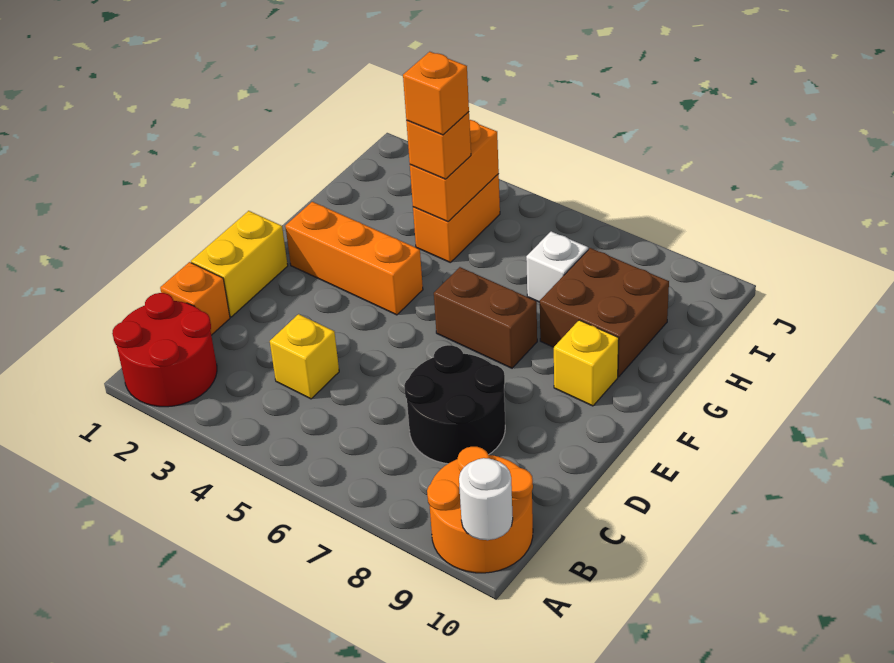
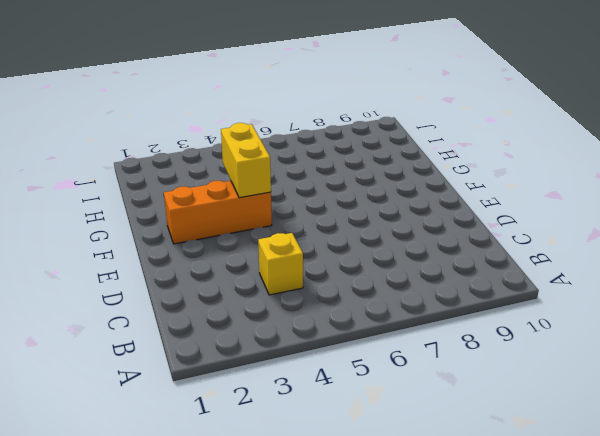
yellow brick F4:G4 level 2 -> yellow brick D1:E1 level 1
none -> red round brick A1:B2 level 1
none -> orange round brick A9:B10 level 1
none -> orange brick C1 level 1

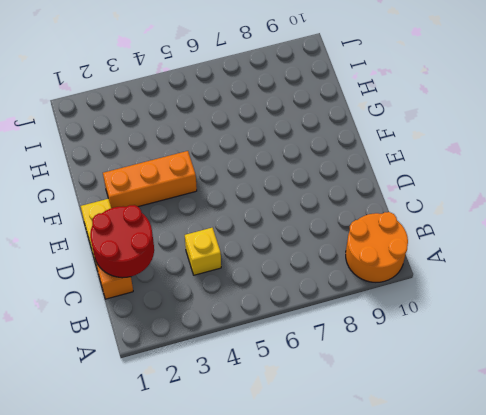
red round brick C1:D2 level 2 -> red round brick A1:B2 level 1
none -> black round brick C7:D8 level 1
none -> brown brick F6:F7 level 1
none -> yellow brick F9 level 1

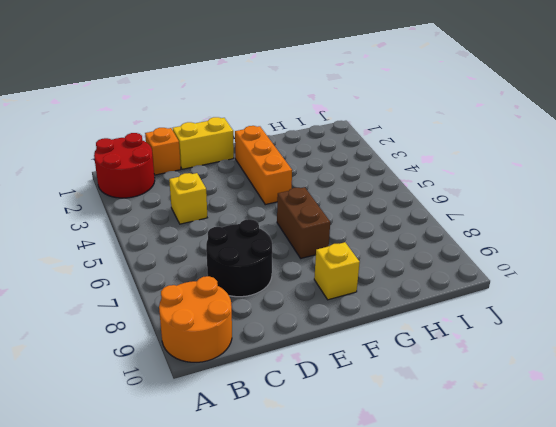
none -> brown brick G8:H9 level 1
none -> orange brick H4:I4 level 1
none -> white brick H7 level 1

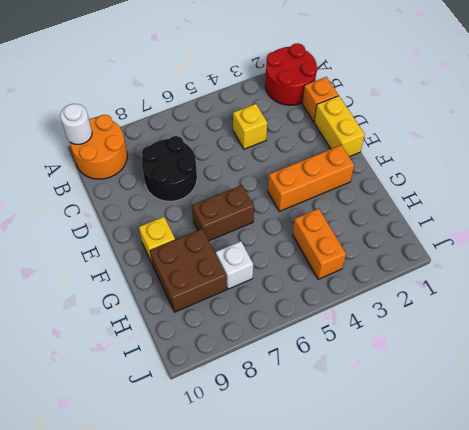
none -> orange brick H4:I4 level 2
none -> orange brick H4 level 3
none -> orange brick H4 level 4

